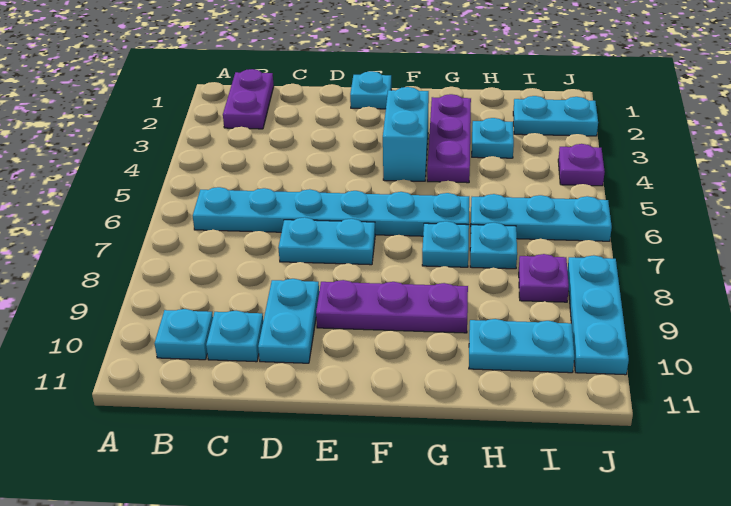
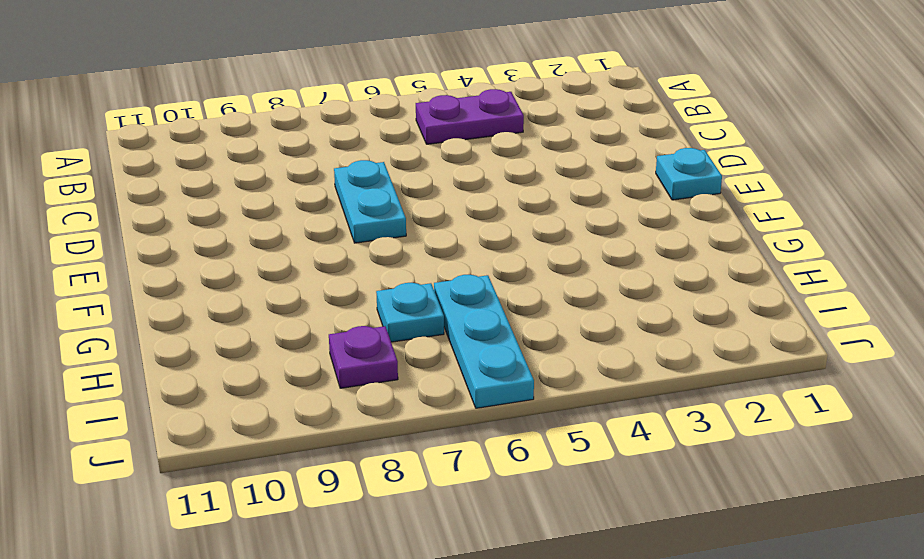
purple plate B4:B5 level 1 -> purple plate B1:B2 level 1
none -> cyan plate B6:G6 level 1
none -> cyan plate B10 level 1
none -> cyan plate C10 level 1

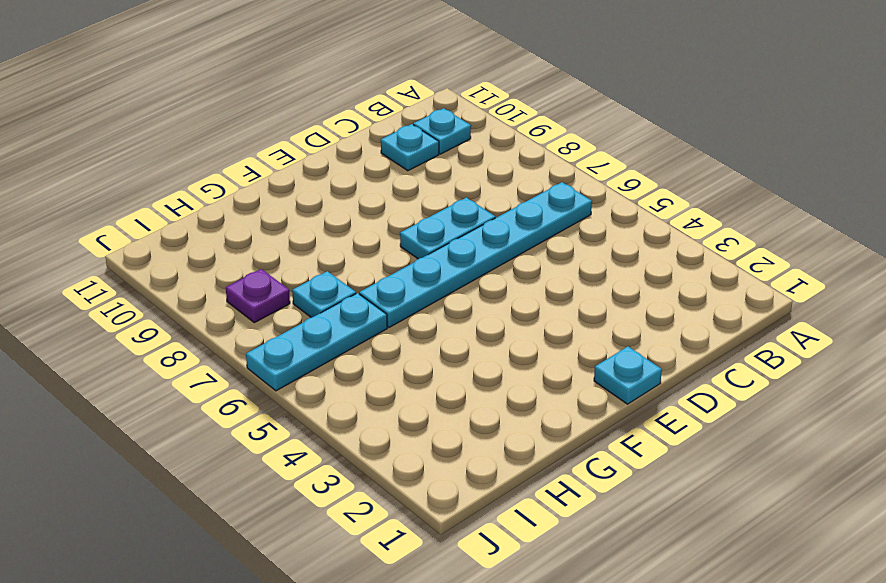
none -> purple plate B1:B2 level 1
none -> cyan plate D9:D10 level 1
none -> purple plate E9:G9 level 1

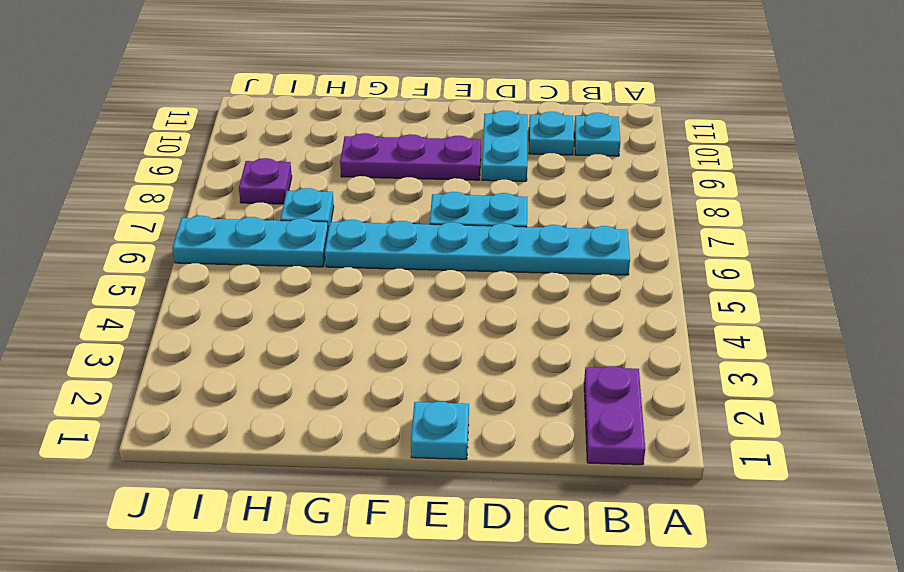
none -> cyan brick F3:F4 level 1
none -> purple plate G2:G4 level 1
none -> cyan plate G7 level 1

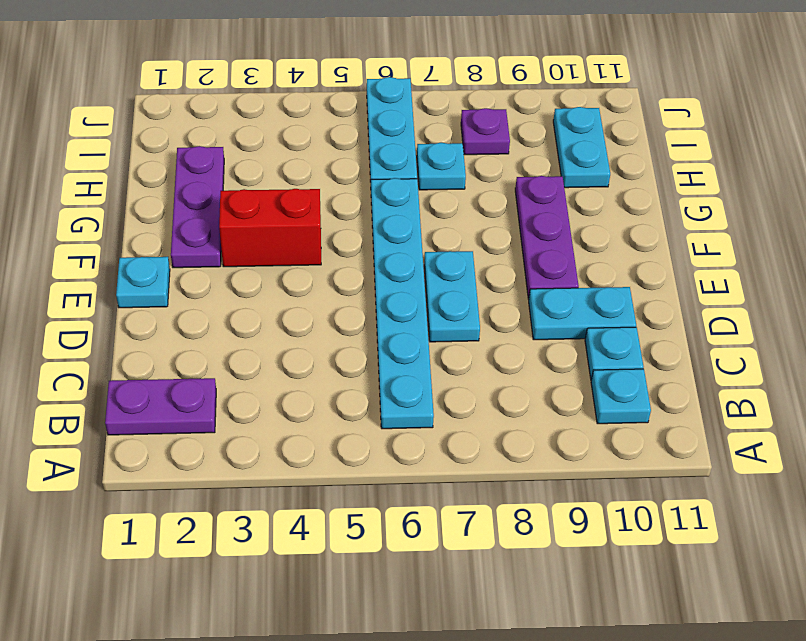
purple plate F2:H2 level 1 -> purple plate G2:G4 level 1
red brick F3:F4 level 1 -> cyan brick F3:F4 level 1
none -> cyan plate G7 level 1
none -> cyan plate H3 level 1
none -> cyan plate I2:J2 level 1

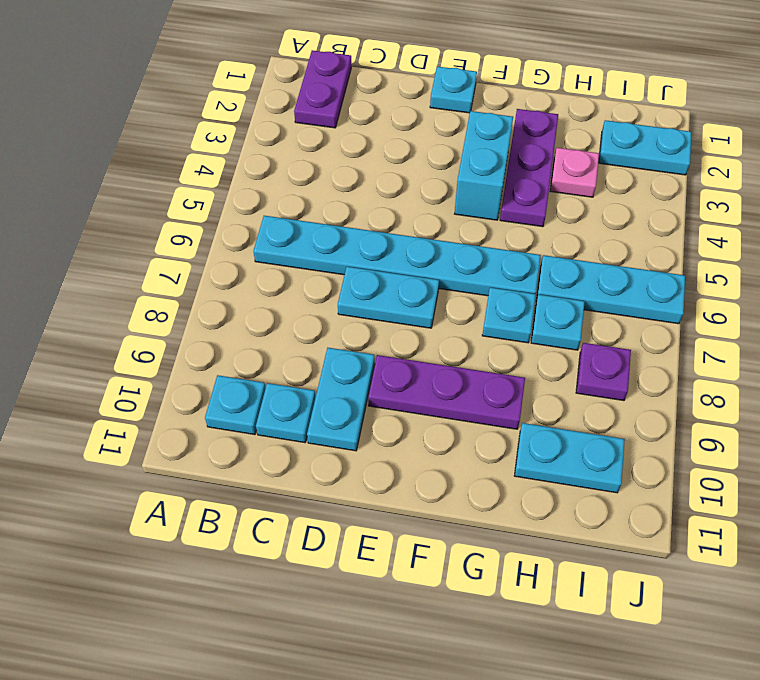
pink plate H3 level 1 -> cyan plate H3 level 1
none -> purple plate J4 level 1
none -> cyan plate J8:J10 level 1

